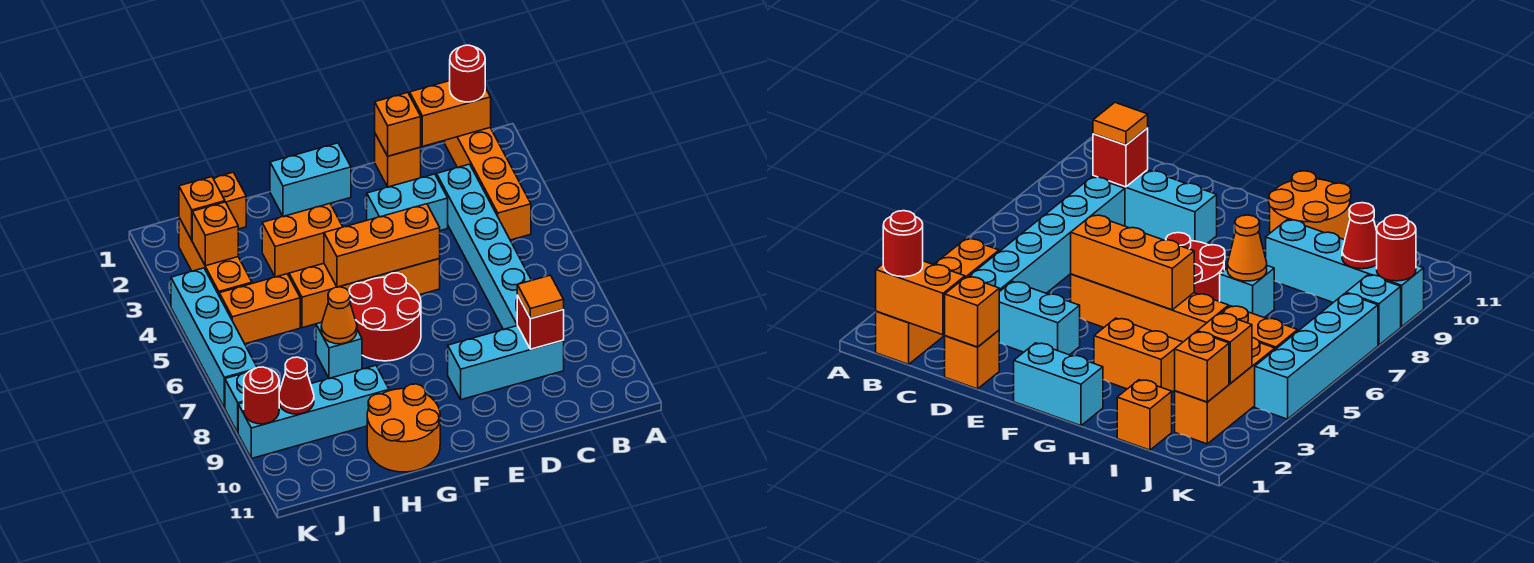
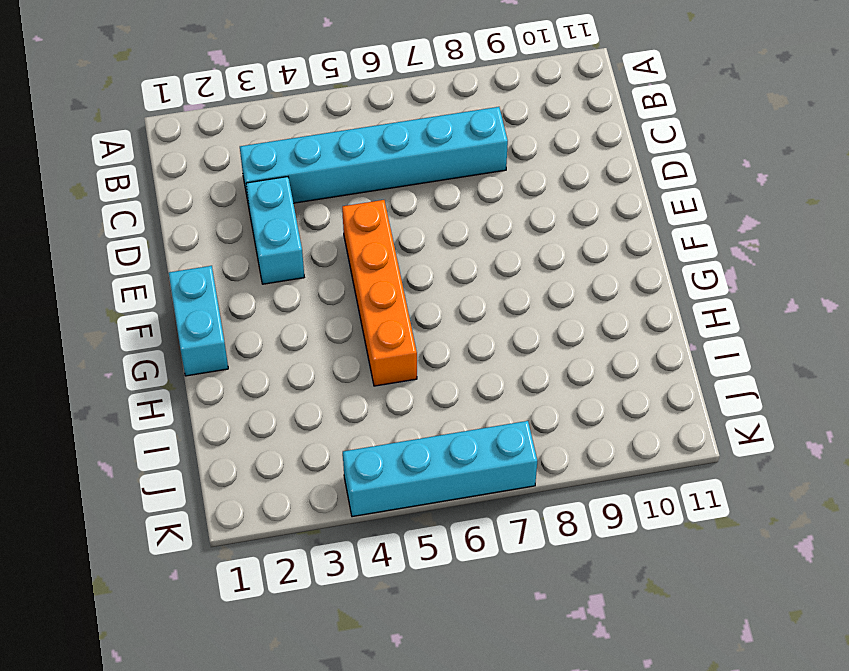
none -> orange brick B1:B4 level 1
none -> cyan brick C9:E9 level 1
none -> orange brick D1 level 1

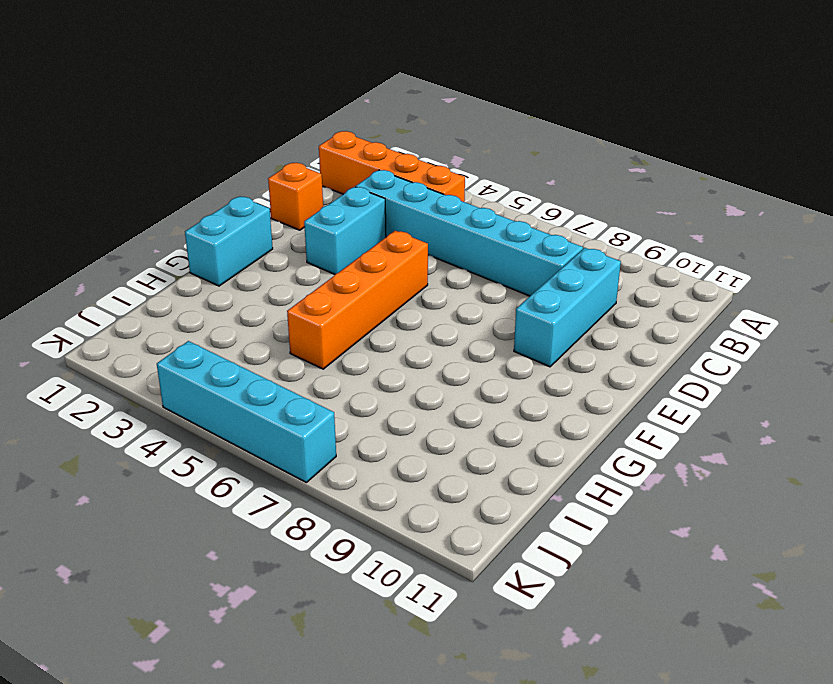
none -> red round brick F6:G7 level 1
none -> orange brick G3:H3 level 1
none -> orange round brick G10:H11 level 1

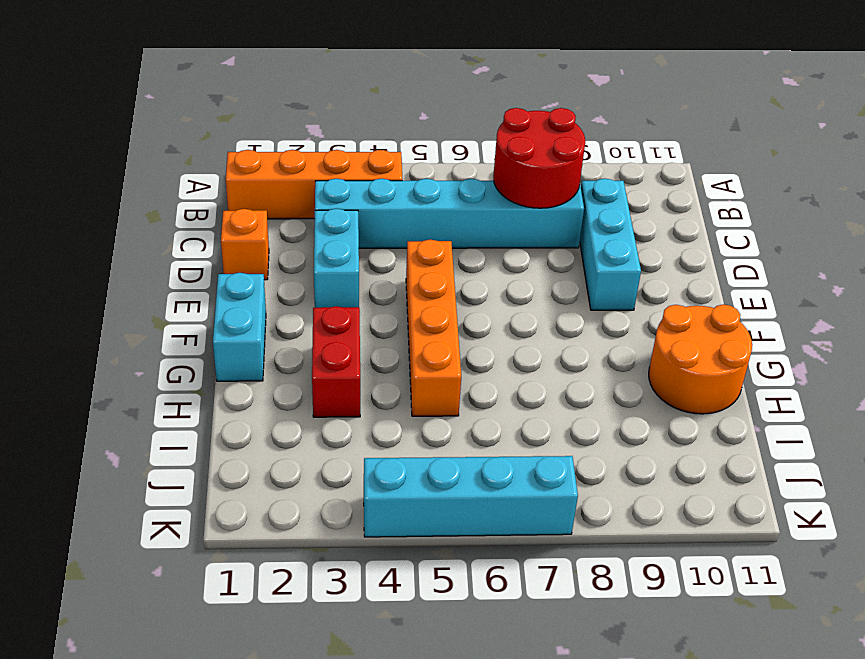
red round brick B7:C8 level 2 -> red round brick F6:G7 level 1
red brick G3:H3 level 1 -> orange brick G3:H3 level 1
none -> cyan brick H7 level 1
none -> cyan brick H9:K9 level 1
none -> orange brick I1 level 1

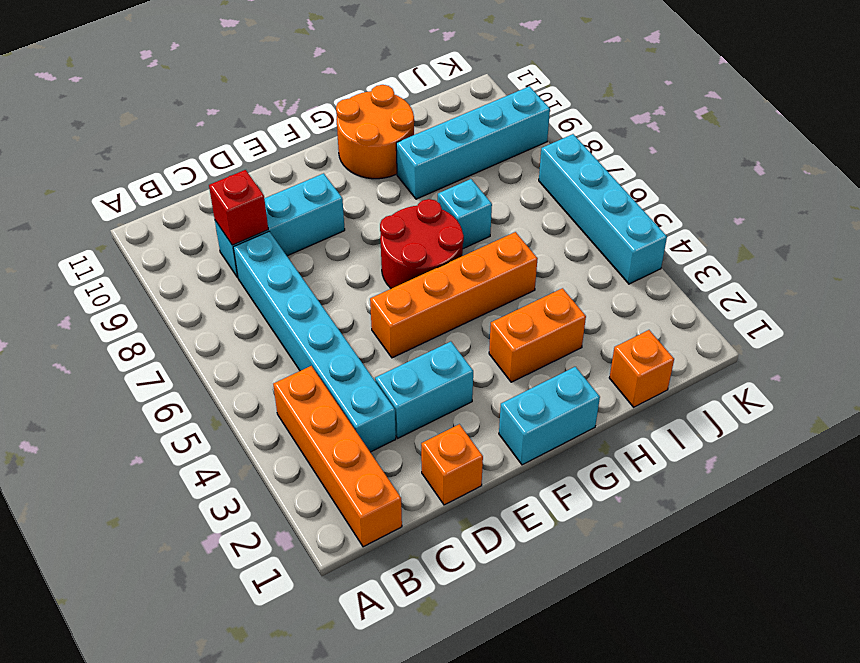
none -> orange brick I5:J5 level 1
none -> orange brick J2:J4 level 1
none -> cyan brick K8 level 1

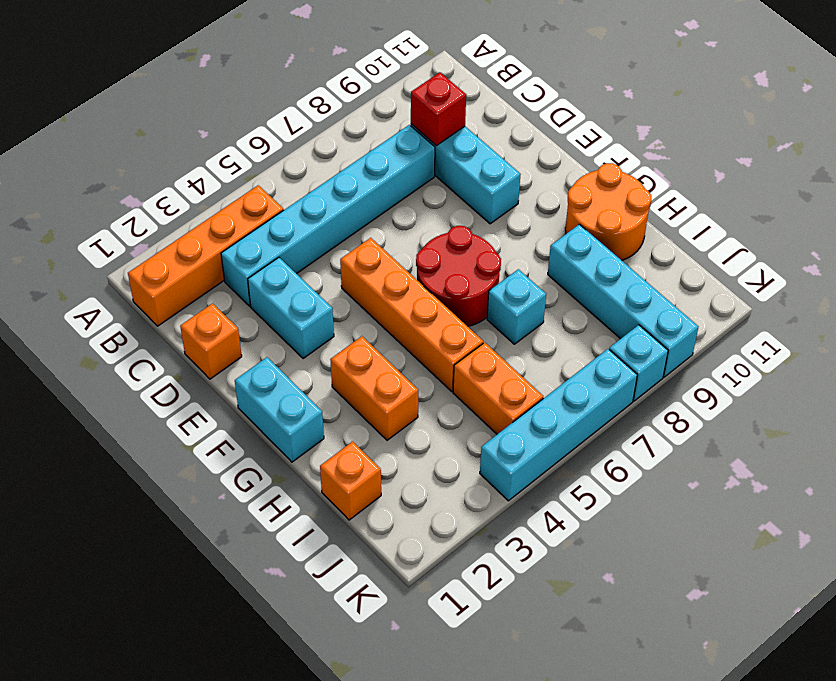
none -> orange brick J2:J4 level 1
none -> orange brick B1:C1 level 2
none -> orange brick D1 level 2

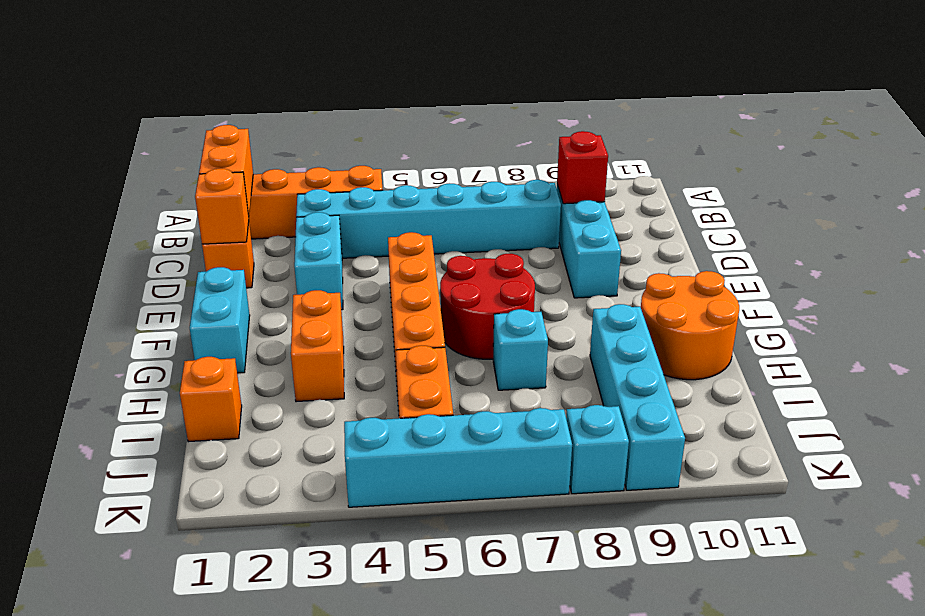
none -> orange brick J2:J4 level 1
none -> orange brick E5:G5 level 2
none -> orange cone H7 level 2

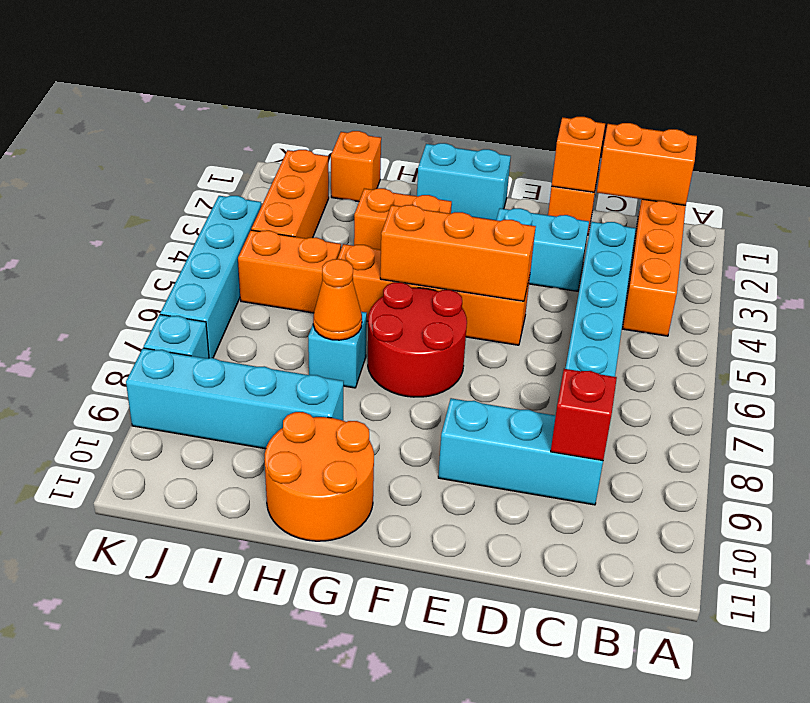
none -> orange brick J2 level 2
none -> orange brick J3 level 2
none -> red cone J9 level 2

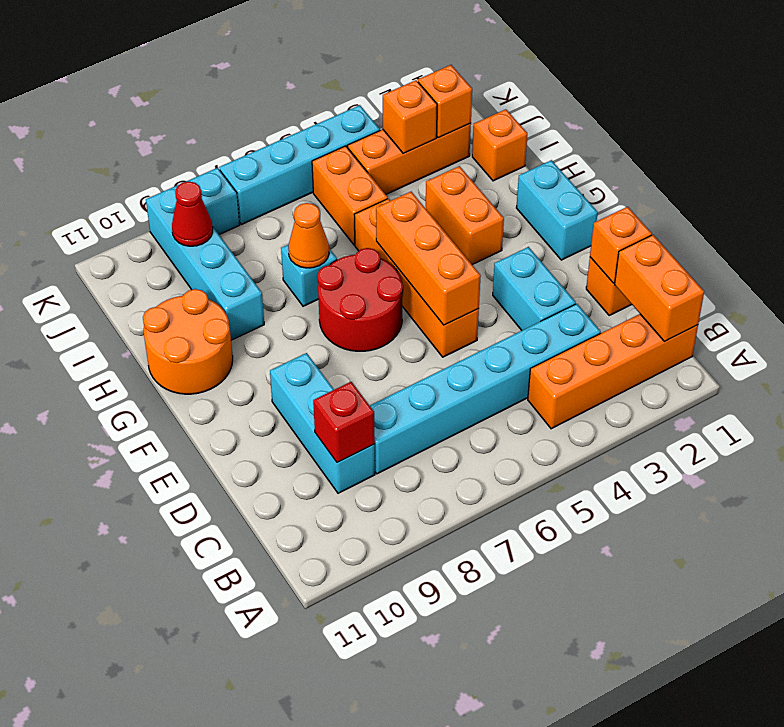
none -> red round brick K9 level 2
none -> red round brick B1 level 3
none -> orange tile C9 level 3

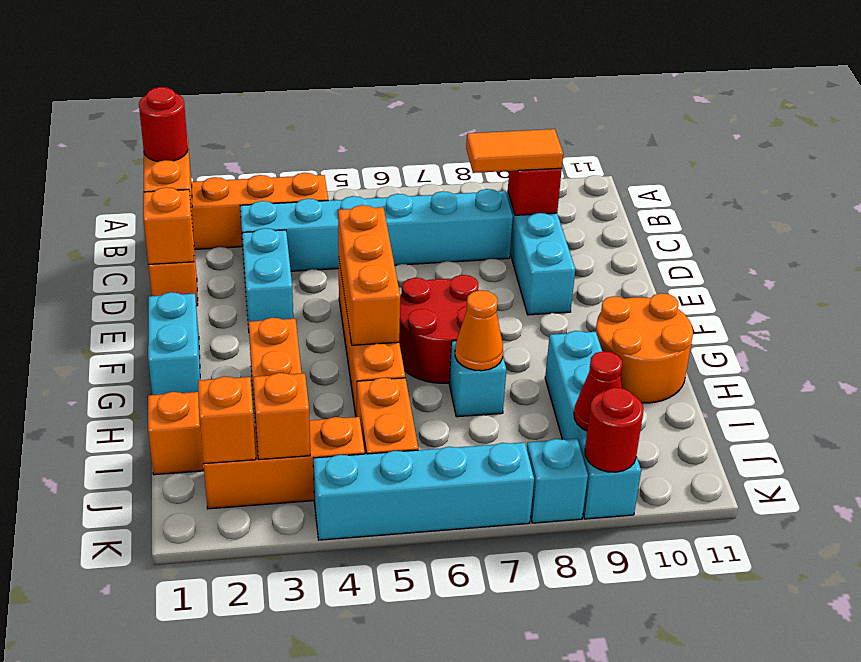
orange tile C8:C9 level 3 -> orange tile C9 level 3

